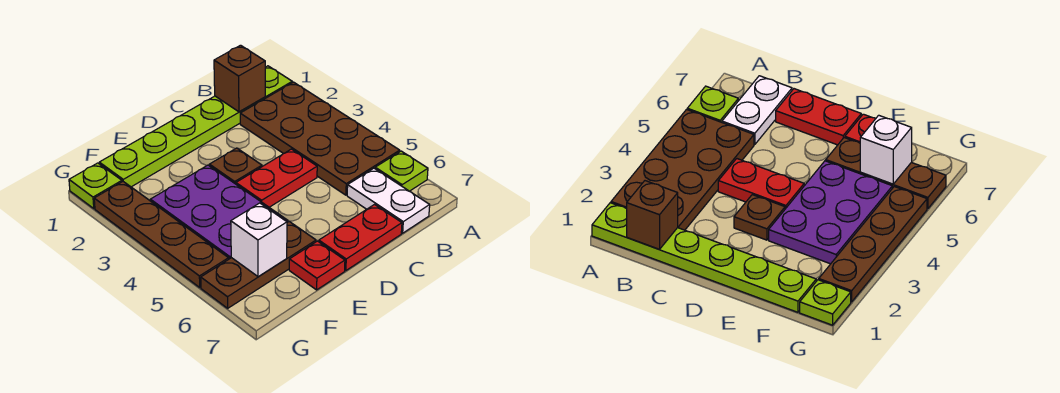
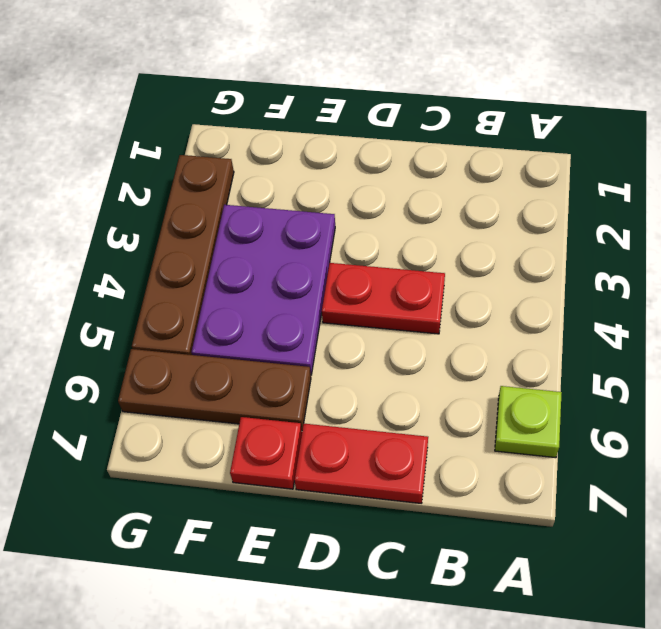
none -> lime plate A1:F1 level 1
none -> brown plate A2:B5 level 1
none -> white plate B6:B7 level 1

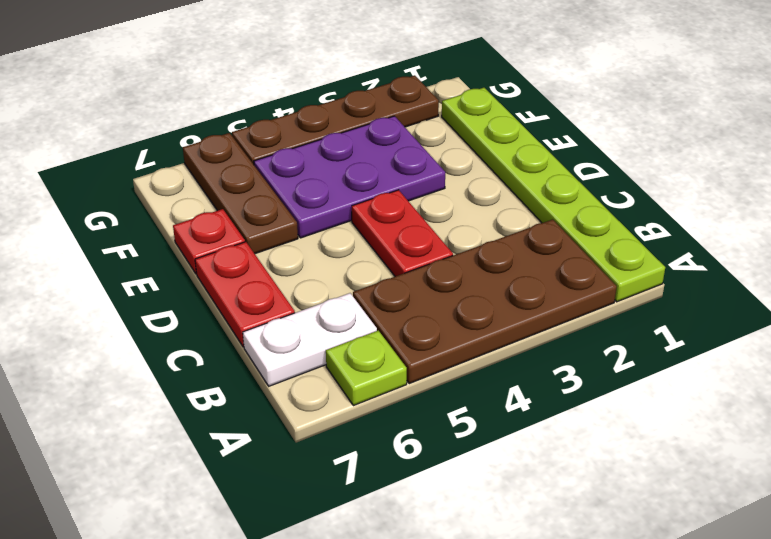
none -> brown plate D3 level 1
none -> lime plate G1 level 1
none -> brown brick B1 level 2

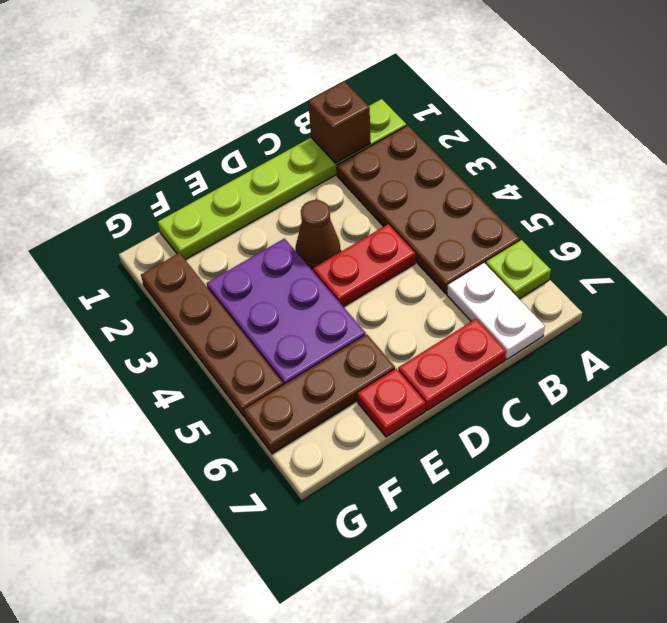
brown cone D3 level 1 -> brown plate D3 level 1
none -> lime plate G1 level 1
none -> white brick F6 level 2

